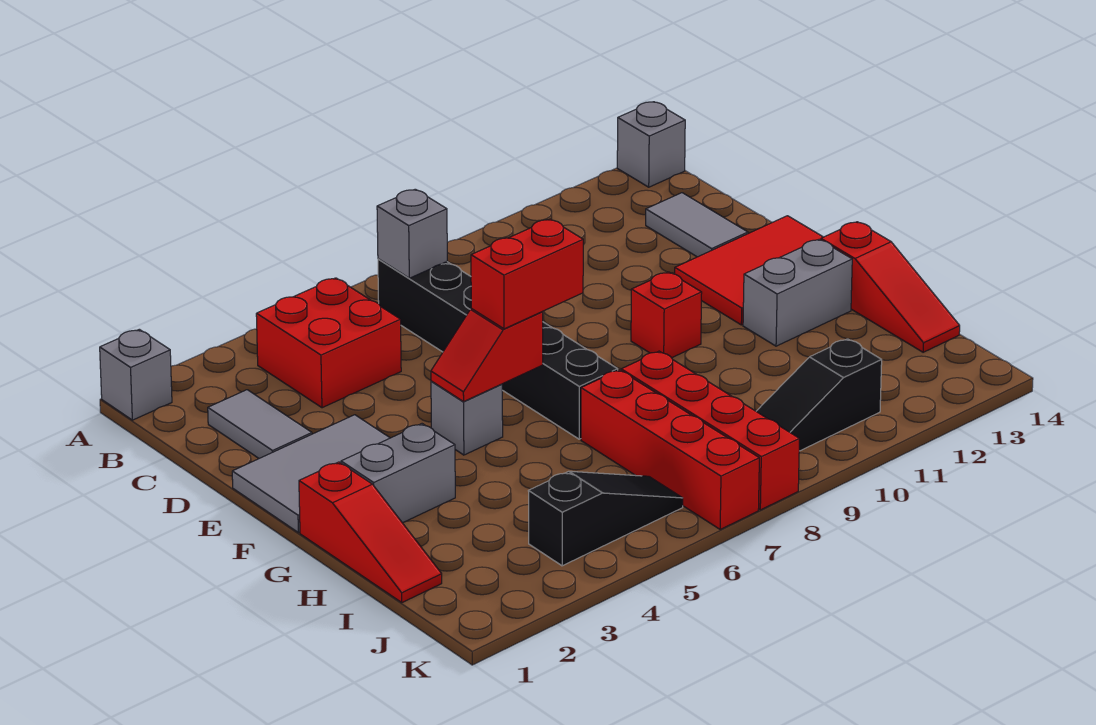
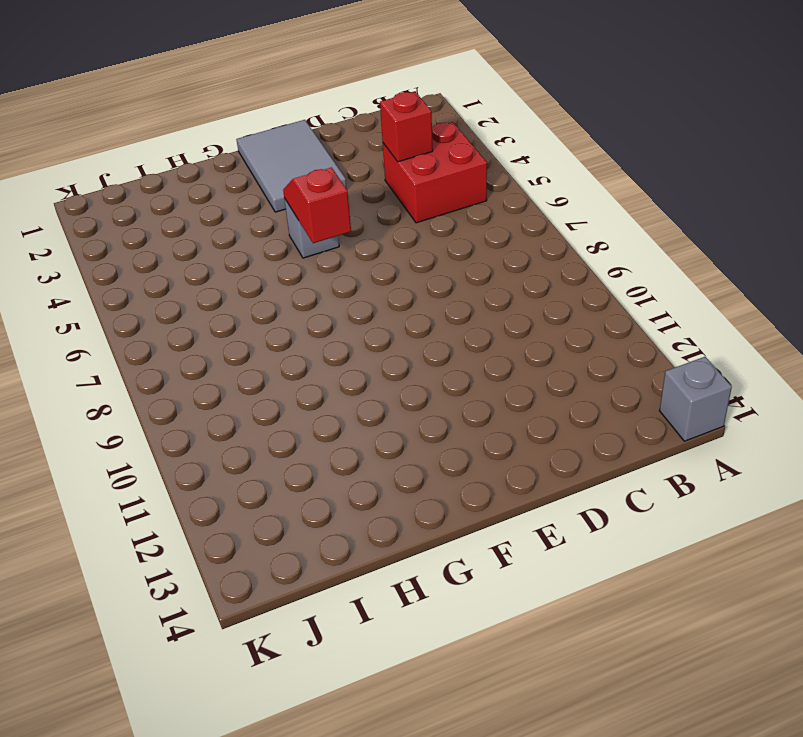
red brick C4 level 2 -> red brick F10 level 1
none -> grey brick A1 level 1
none -> black brick B7:G7 level 1
none -> grey tile C2:D2 level 1

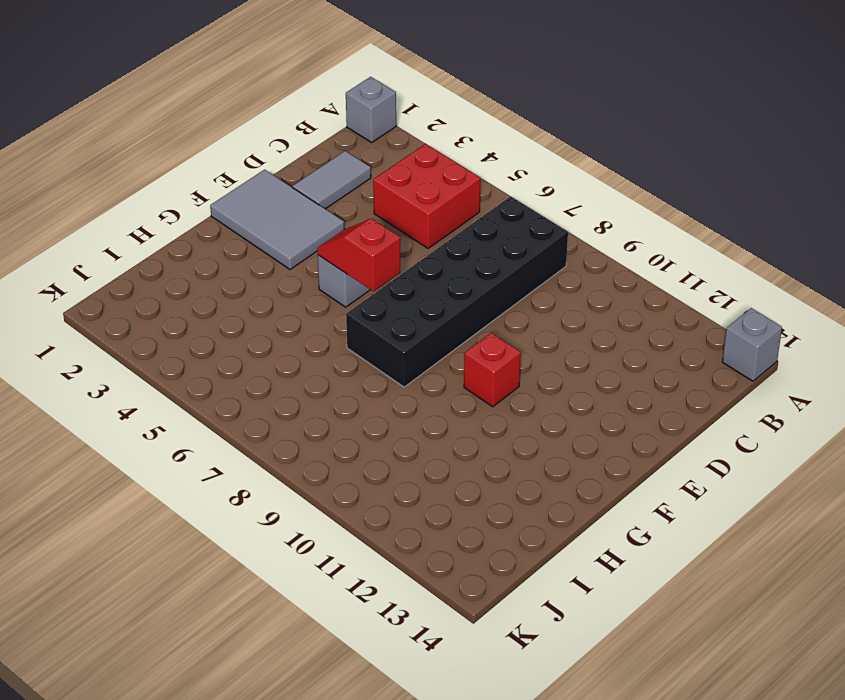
black brick B7:G8 level 1 -> black brick B7:G7 level 1
none -> grey tile C13:D13 level 1
none -> red tile E12:F14 level 1
none -> red slope G1:I1 level 1 top G

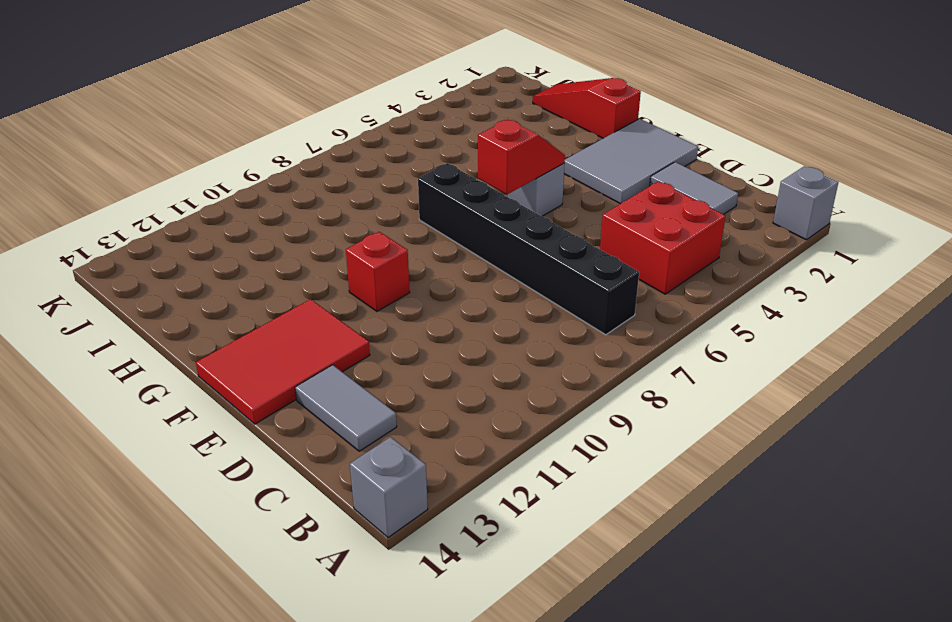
none -> grey brick G2:G3 level 1
none -> grey brick G12:G13 level 1
none -> red slope G14:I14 level 1 top G

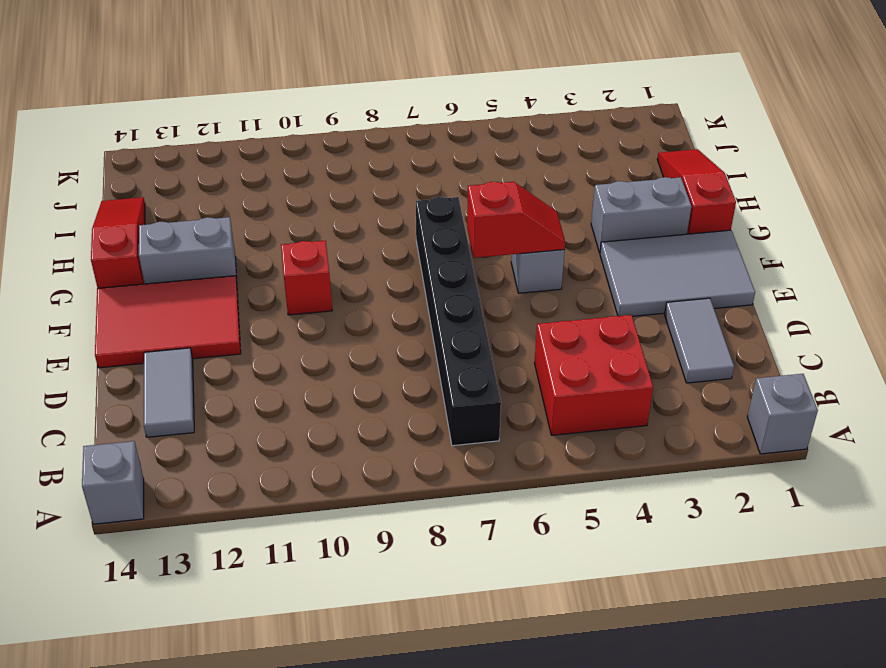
none -> red brick H7:K7 level 1
none -> red brick H8:K8 level 1
none -> black slope J4:J6 level 1 top 4

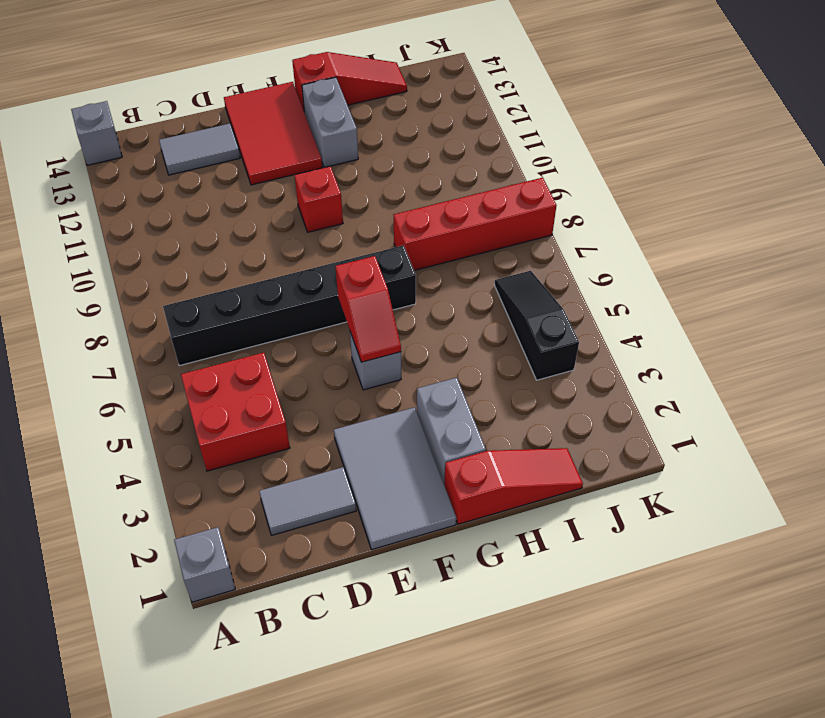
none -> red brick H7:K7 level 1
none -> black slope J9:J11 level 1 top 11
none -> grey brick B7 level 2

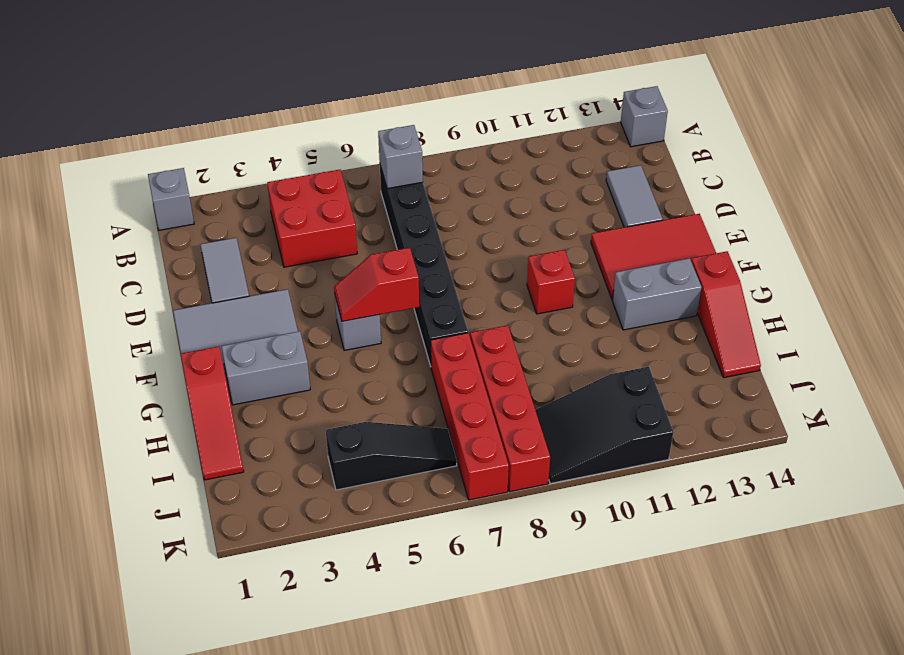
black slope J9:K11 level 1 top 11 -> black slope J9:J11 level 1 top 11
none -> red brick F6:F7 level 3

